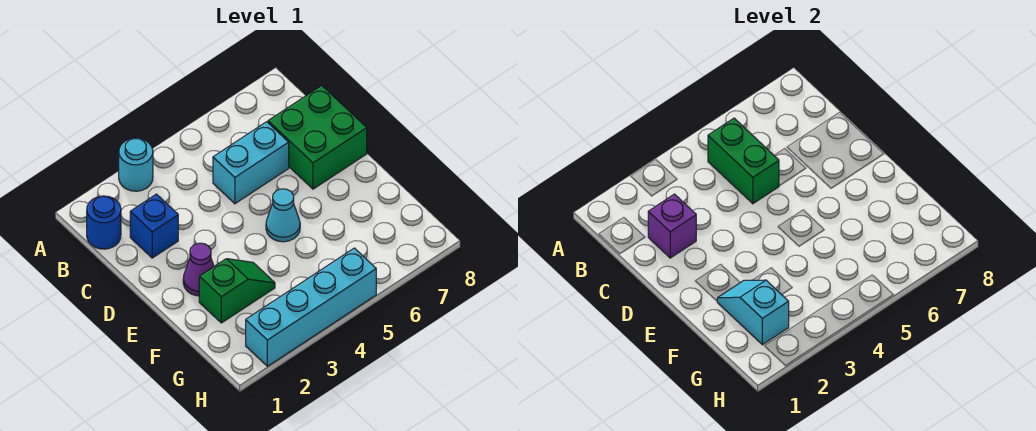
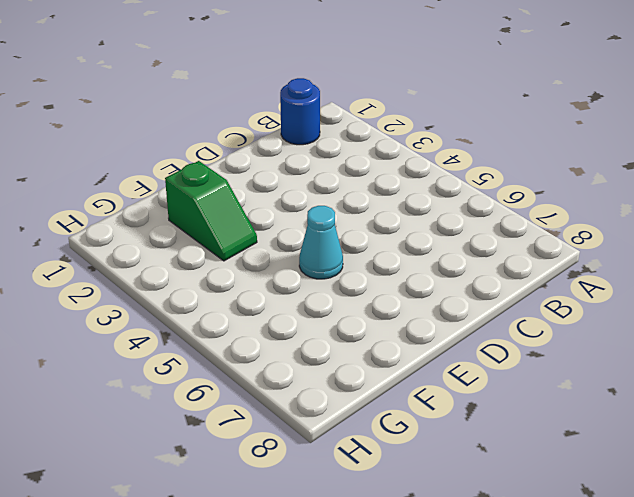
none -> cyan round brick A3 level 1
none -> blue brick C2 level 1
none -> cyan brick C5:C6 level 1

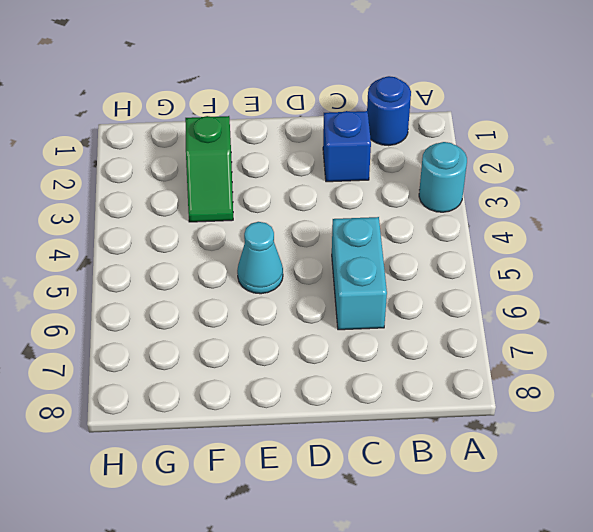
none -> green brick C7:D8 level 1
none -> purple cone E2 level 1
none -> cyan brick H2:H5 level 1

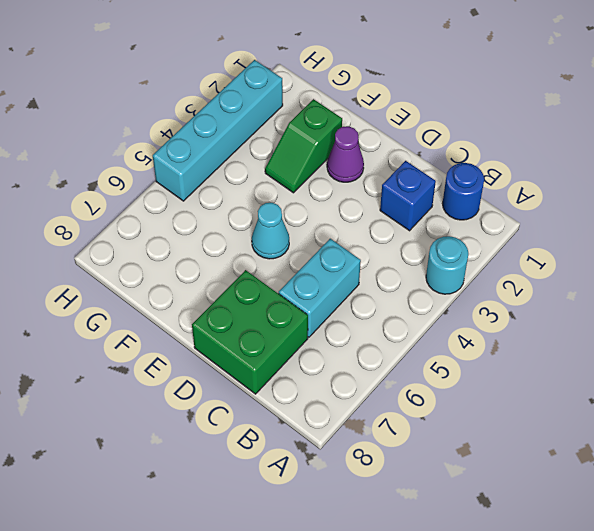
none -> green brick B5:C5 level 2
none -> purple brick C2 level 2
none -> cyan slope F2:G2 level 2 top G

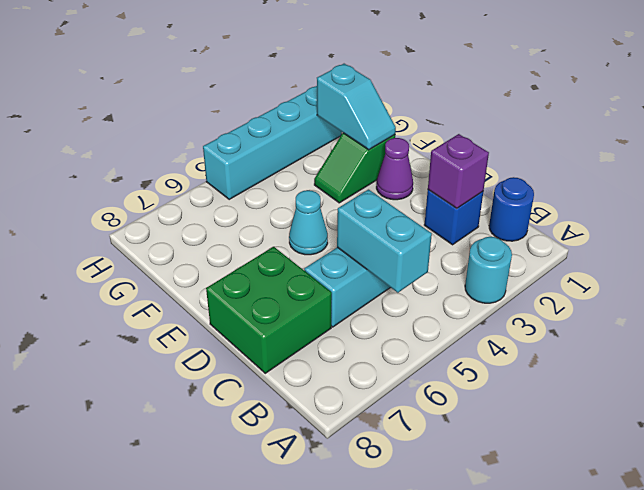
cyan brick B5:C5 level 2 -> green brick B5:C5 level 2

